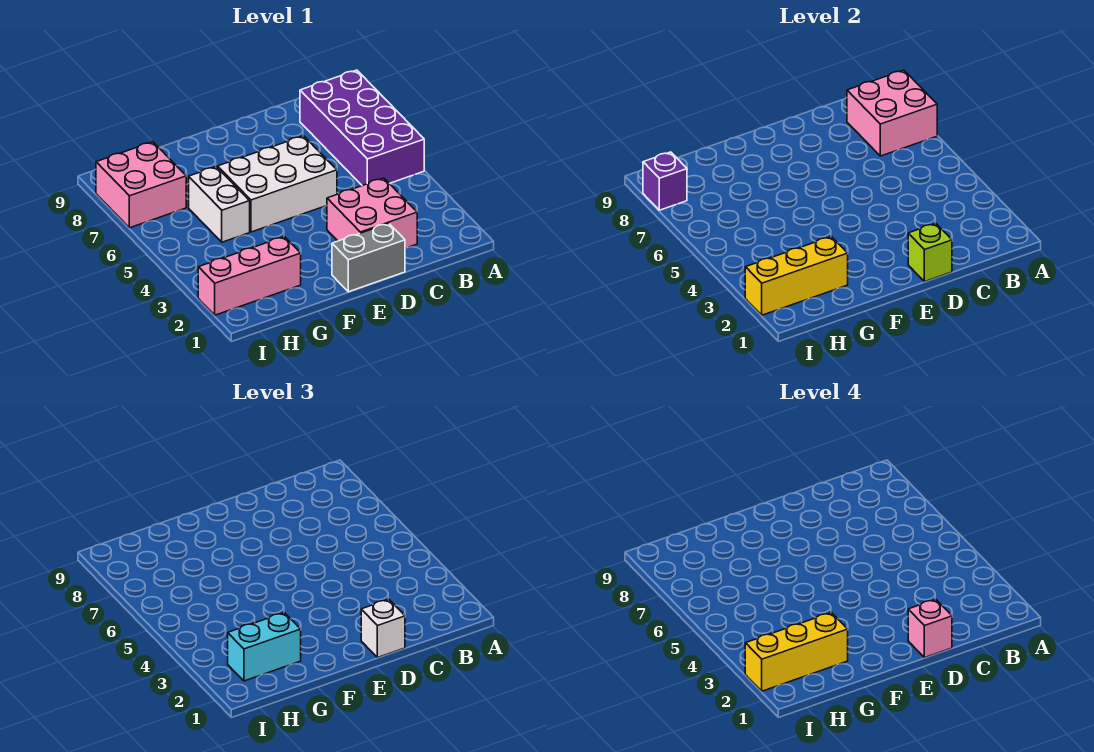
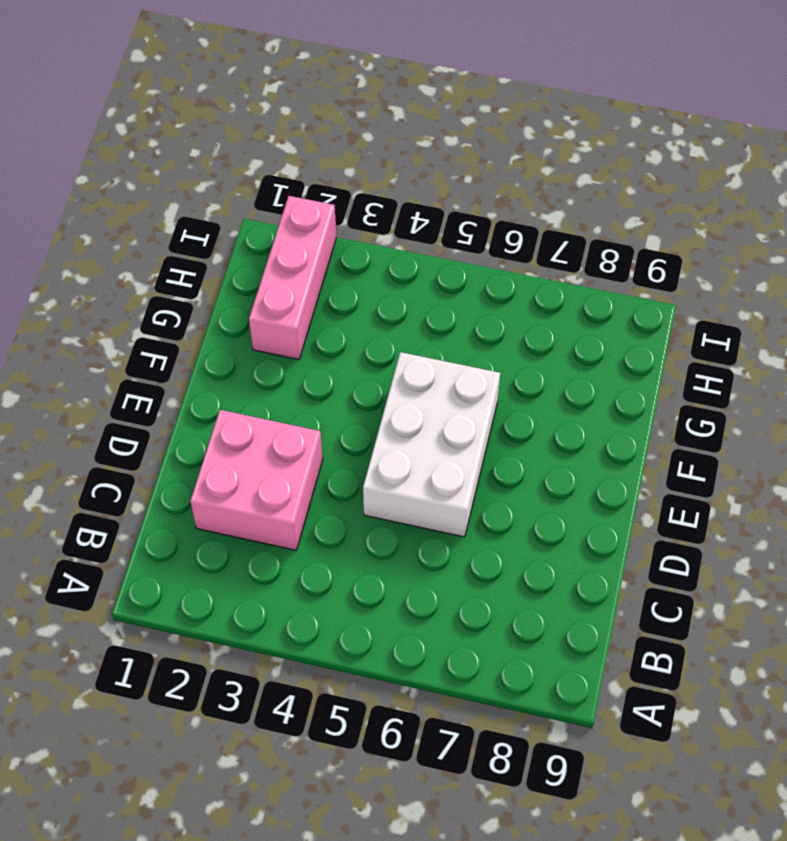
none -> purple brick A5:B8 level 1
none -> grey brick D1:E1 level 1
none -> white brick G5:G6 level 1

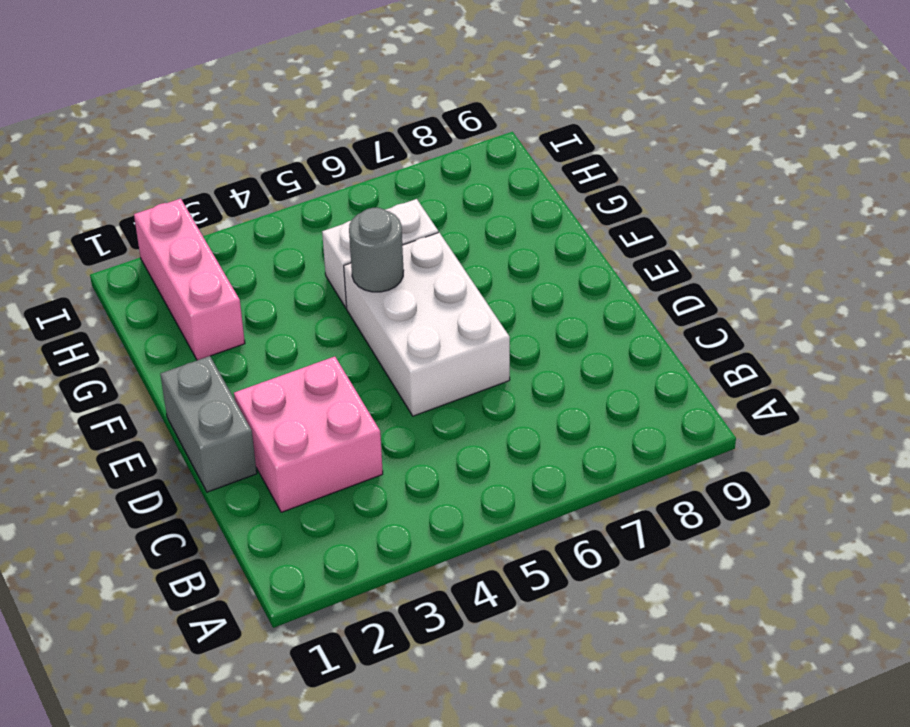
grey round brick F5 level 2 -> none
none -> purple brick A5:B8 level 1
none -> pink brick H7:I8 level 1
none -> pink brick A7:B8 level 2

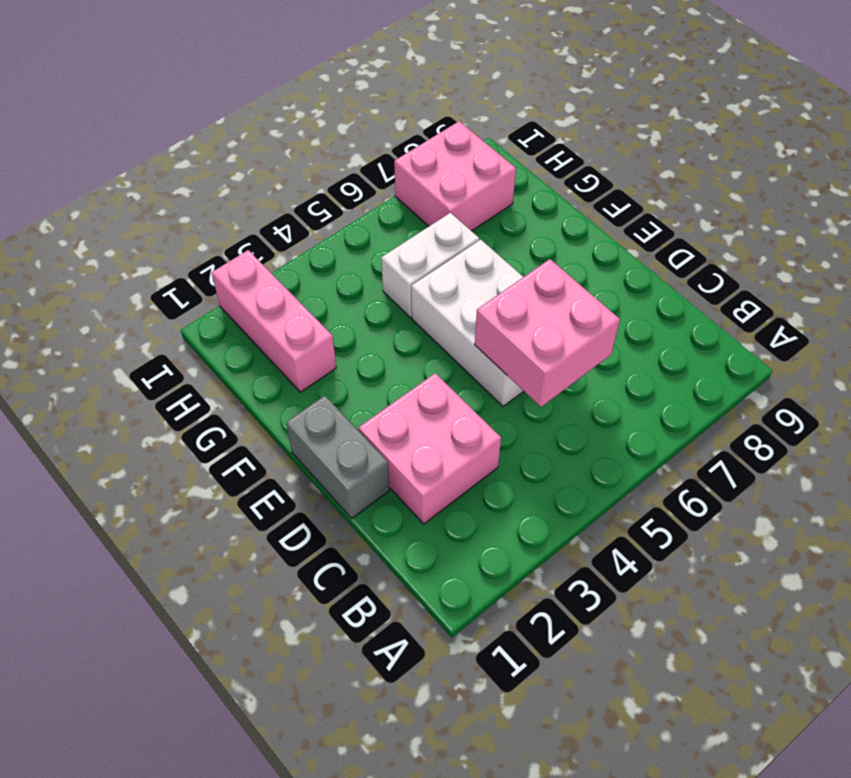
pink brick C5:D6 level 2 -> pink brick A7:B8 level 2
none -> purple brick A5:B8 level 1
none -> lime brick D1 level 2
none -> yellow brick G2:I2 level 2

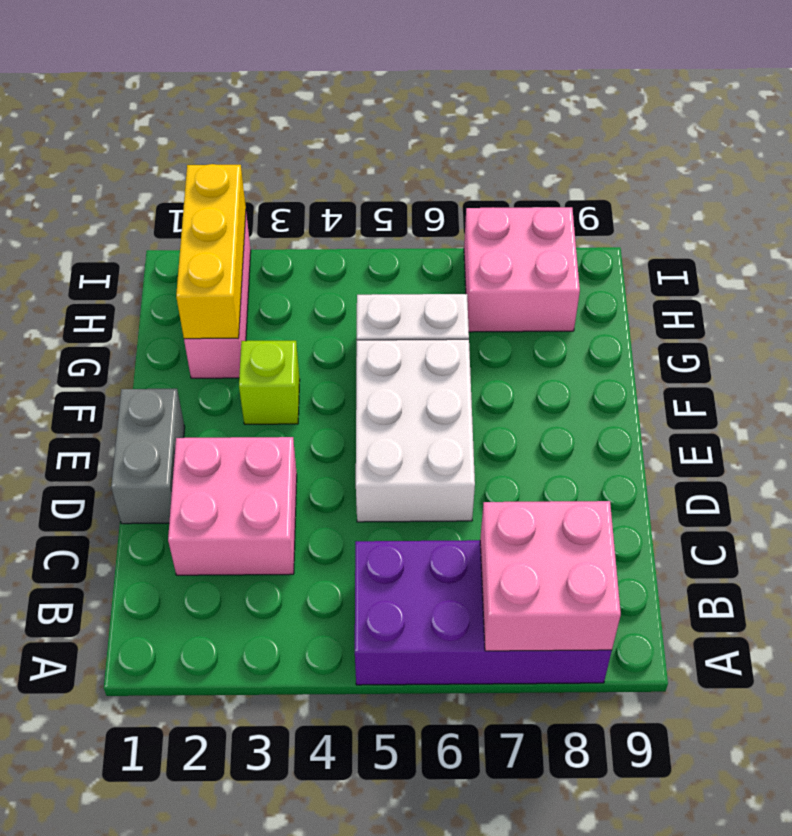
lime brick F3 level 1 -> lime brick D1 level 2
none -> purple brick I8 level 2
none -> white brick D1 level 3
none -> cyan brick G2:H2 level 3

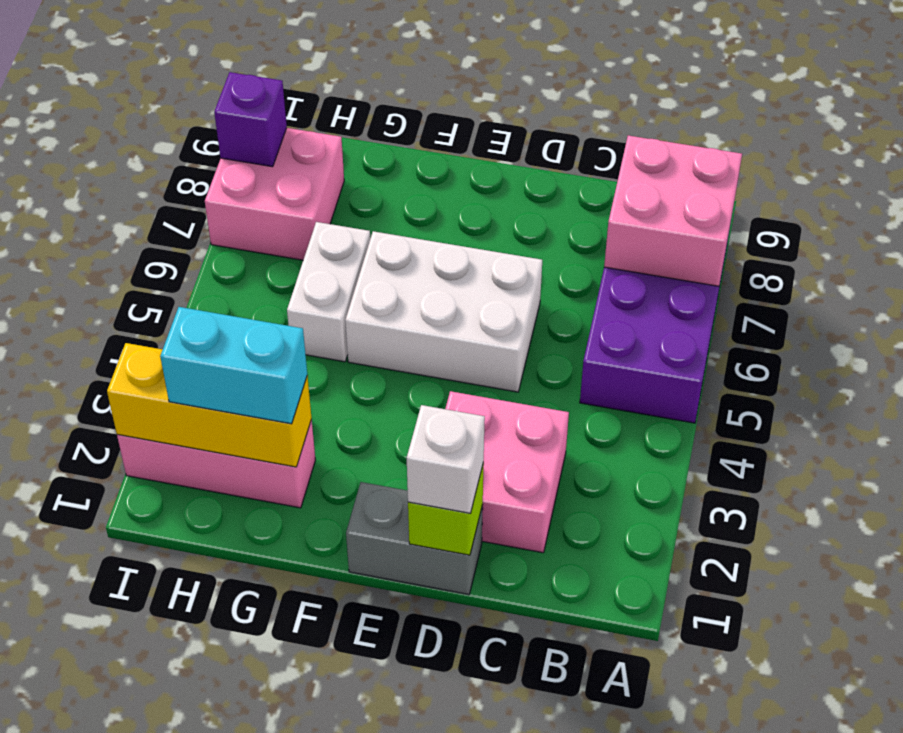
none -> pink brick D1 level 4
none -> yellow brick G2:I2 level 4

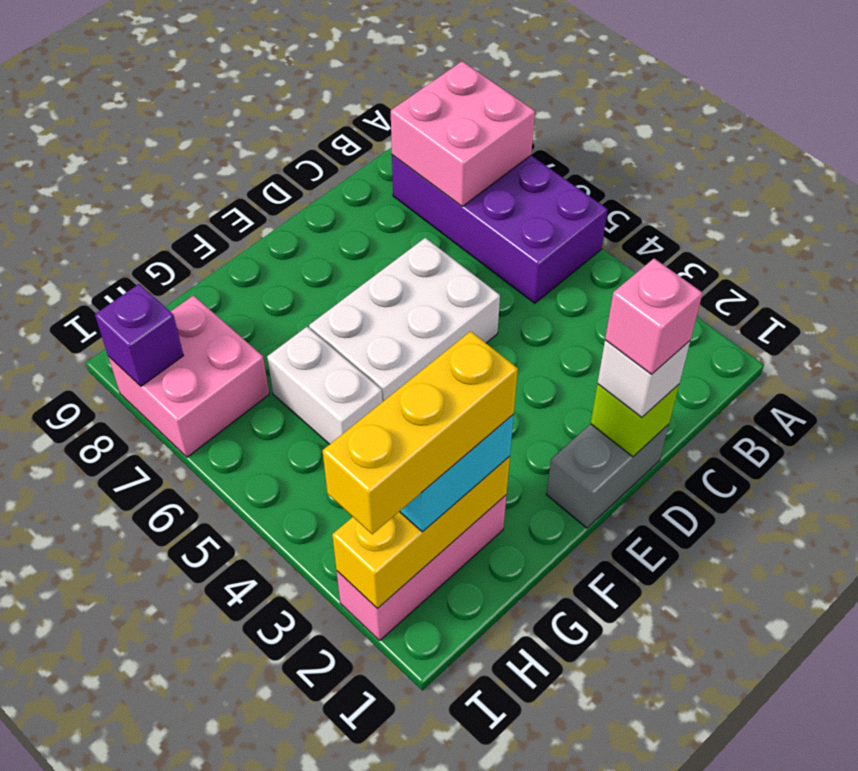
none -> pink brick C2:D3 level 1

